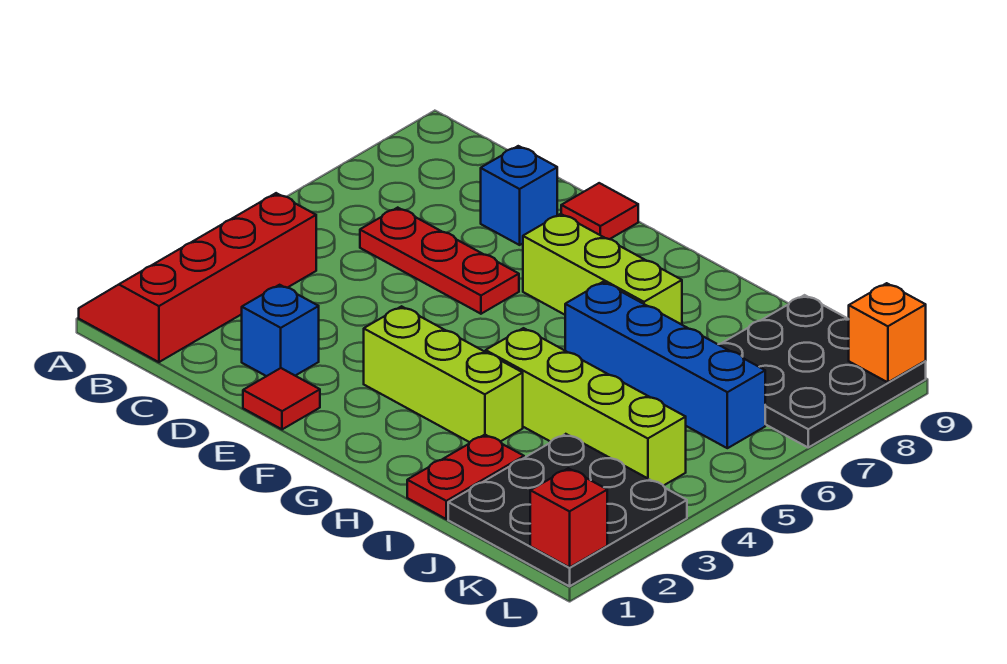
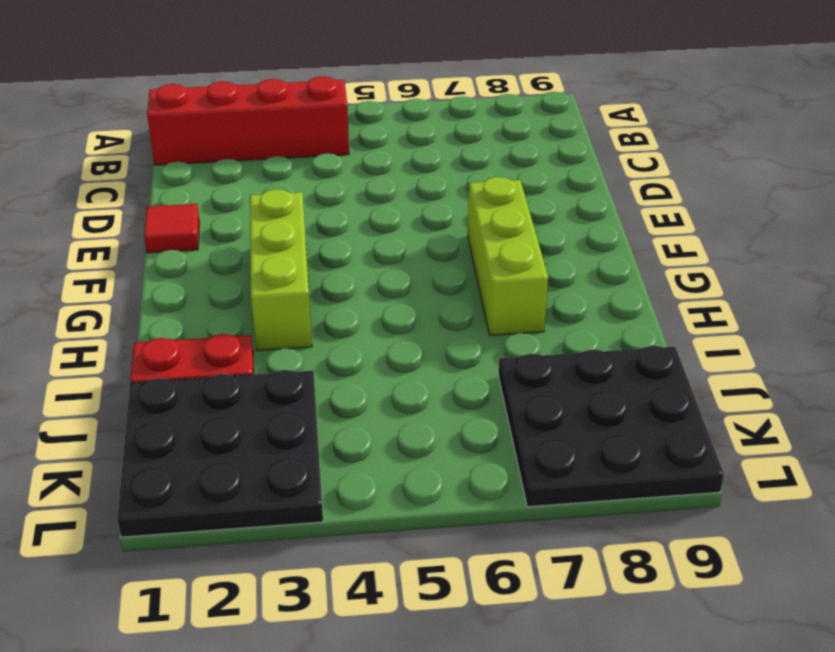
none -> red plate C6:E6 level 1
none -> blue brick D2 level 1
none -> blue brick D8 level 1

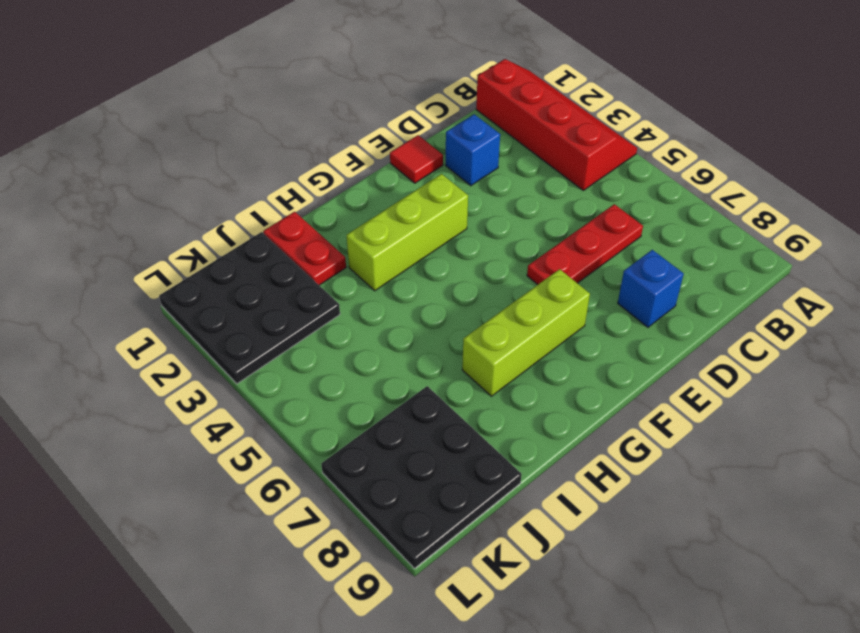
none -> red tile E9 level 1
none -> lime brick H4:K4 level 1
none -> blue brick H6:K6 level 1

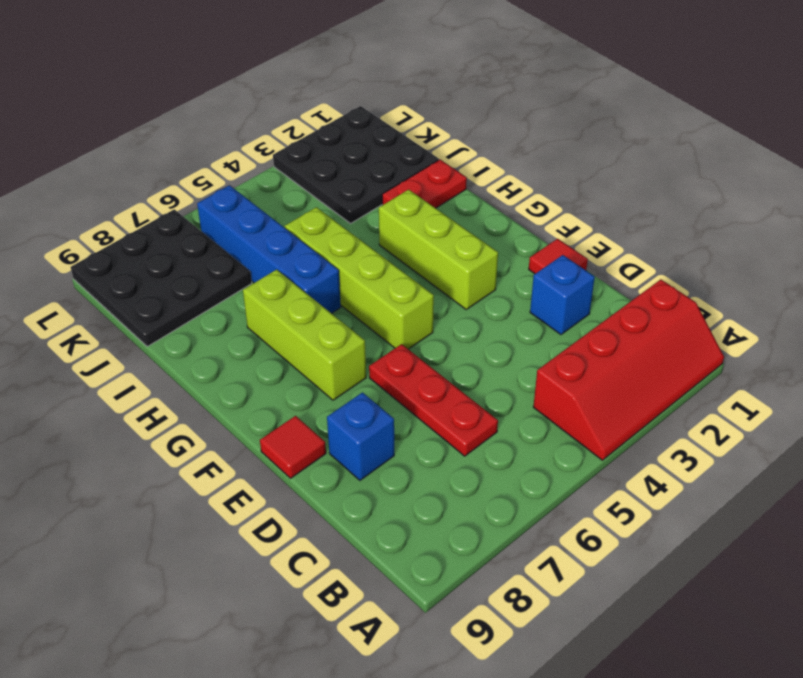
lime brick F5:I5 level 1 -> lime brick H4:K4 level 1
none -> red brick L1 level 2
none -> orange brick L9 level 2

